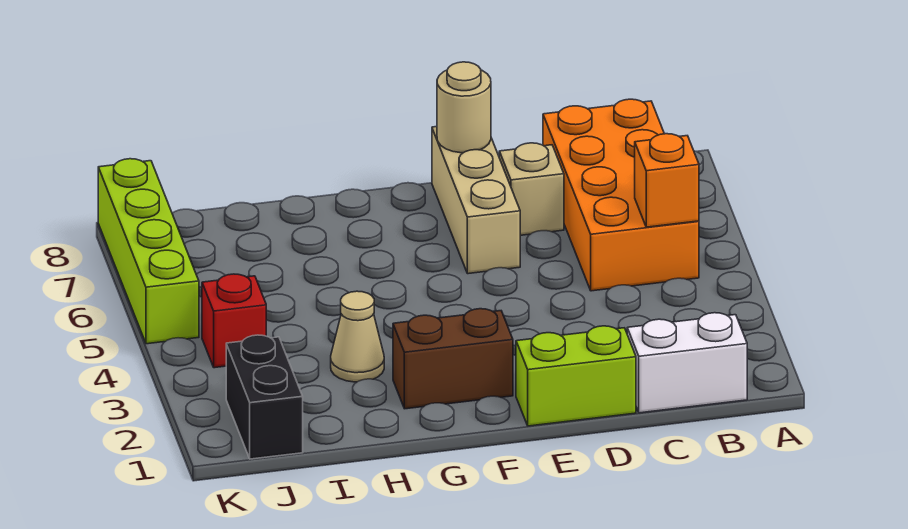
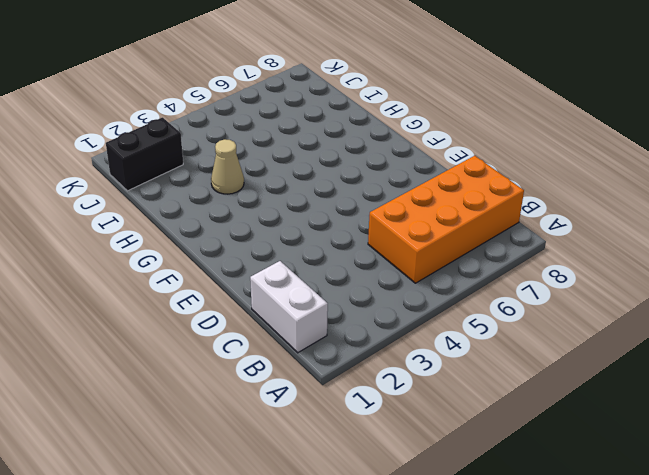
none -> lime brick D1:E1 level 1
none -> tan brick D7 level 1
none -> tan brick E6:E8 level 1

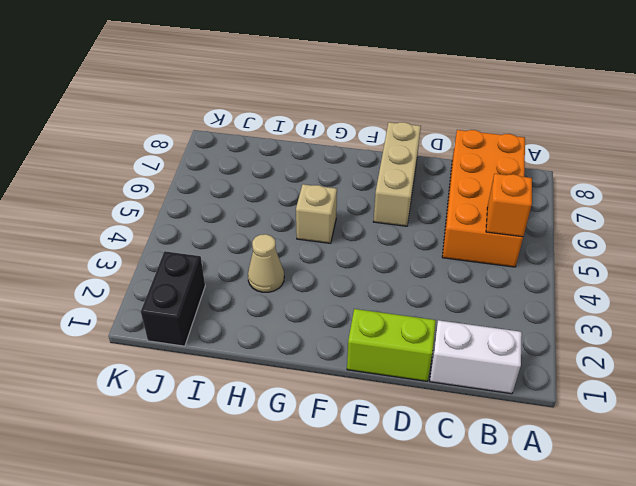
tan brick G5 level 1 -> tan brick D7 level 1
none -> brown brick F2:G2 level 1
none -> red brick J4 level 1
none -> lime brick K5:K8 level 1

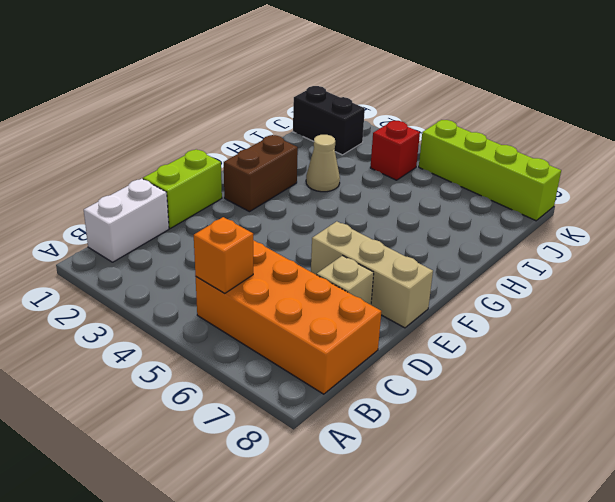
none -> tan round brick E8 level 2

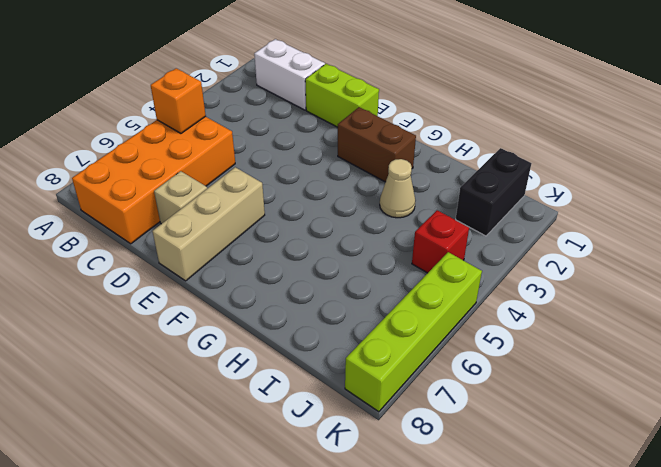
none -> tan round brick E8 level 2

